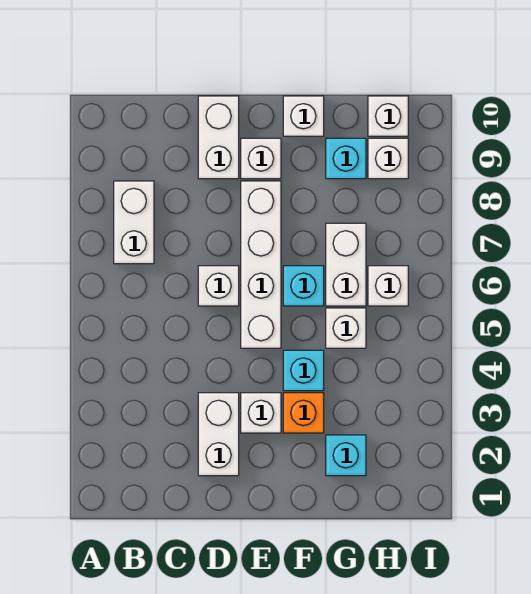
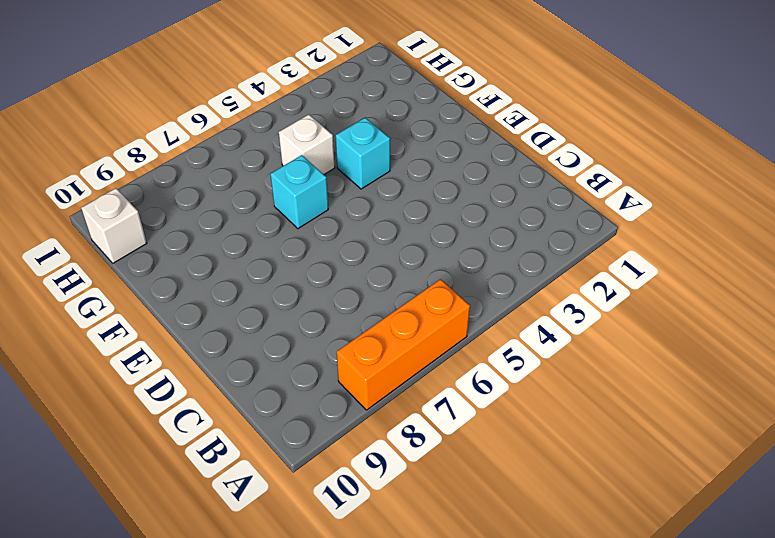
orange brick A6:A8 level 1 -> none
none -> white brick B7:B8 level 1
none -> white brick D2:D3 level 1
none -> white brick D6 level 1

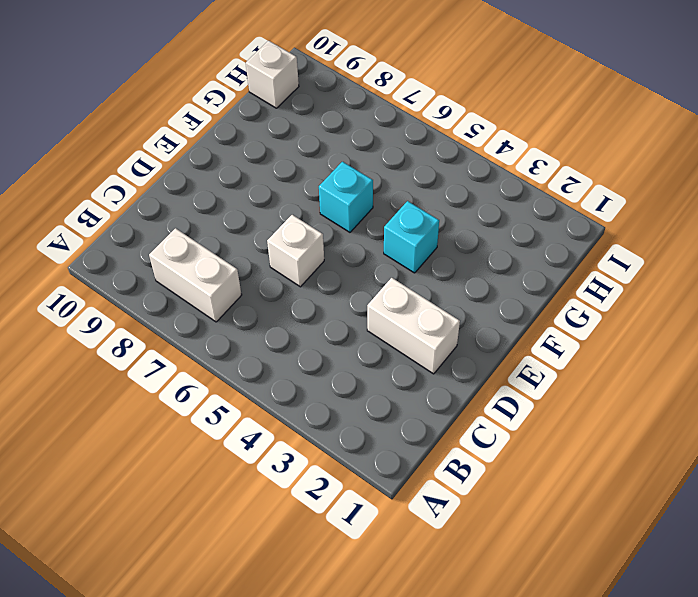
none -> white brick D9:D10 level 1
none -> white brick E3 level 1
none -> white brick E5:E8 level 1

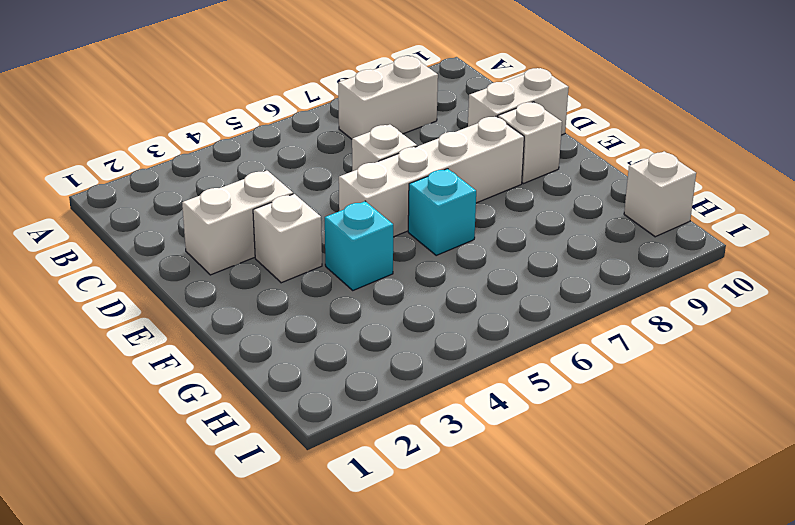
none -> orange brick F3 level 1
none -> white brick F10 level 1
none -> cyan brick G2 level 1

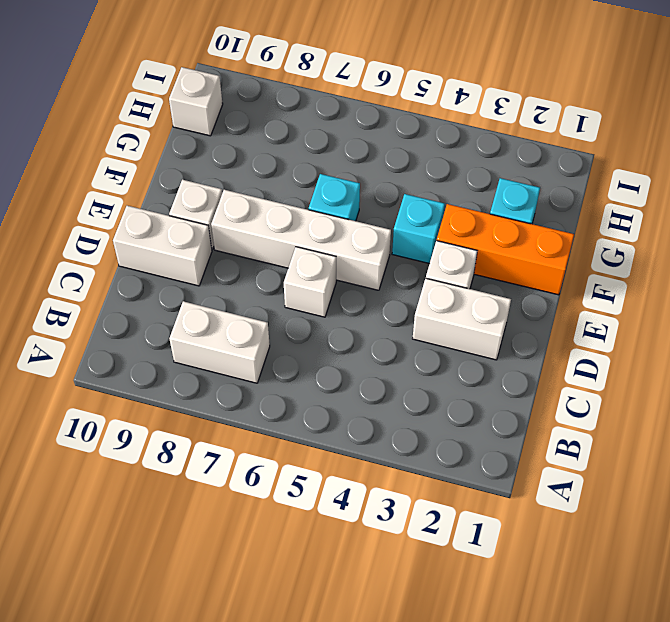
orange brick F1:F3 level 1 -> orange brick F3 level 1
none -> white brick F10 level 1
none -> white brick G5 level 1
none -> white brick G6:G7 level 1

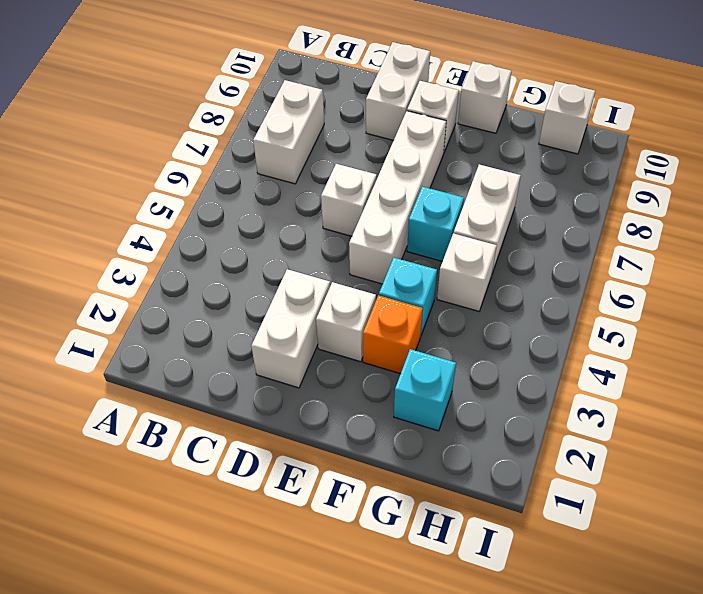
none -> cyan brick G9 level 1
none -> white brick H6 level 1
none -> white brick H9 level 1

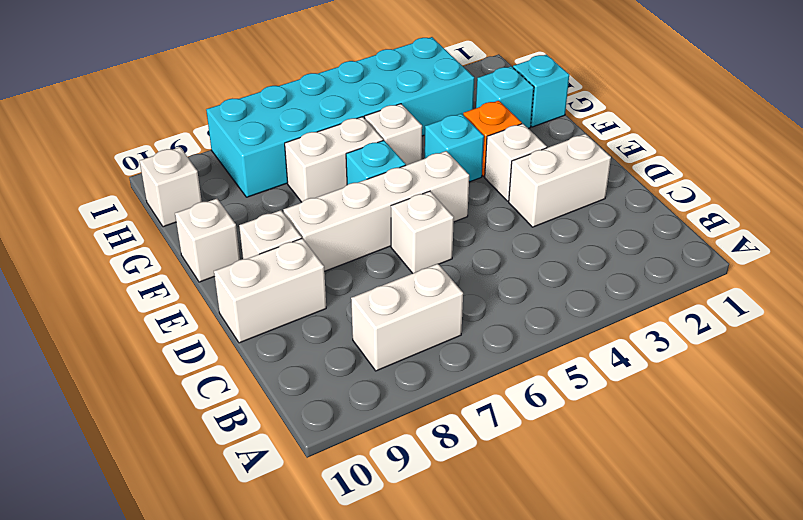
cyan brick G1 level 1 -> cyan brick G9 level 1
cyan brick H3:I8 level 1 -> white brick H6 level 1
none -> white brick H9 level 1

